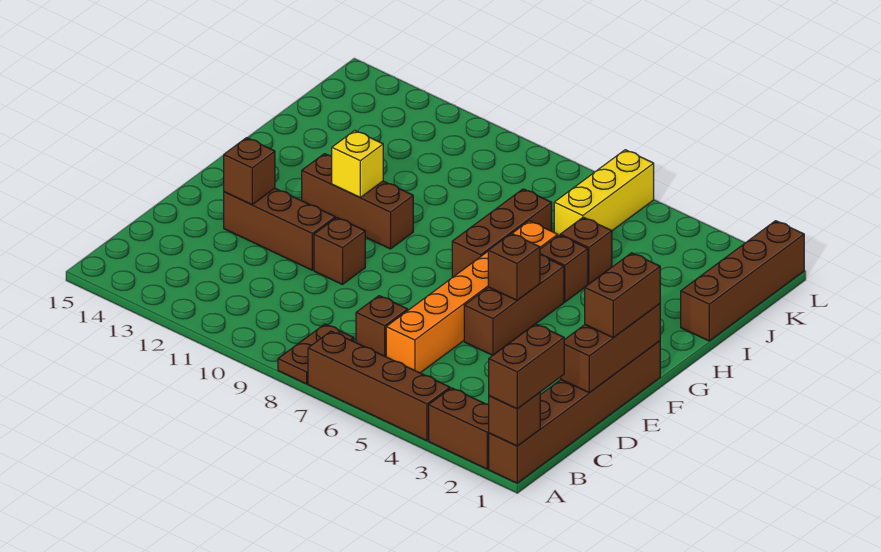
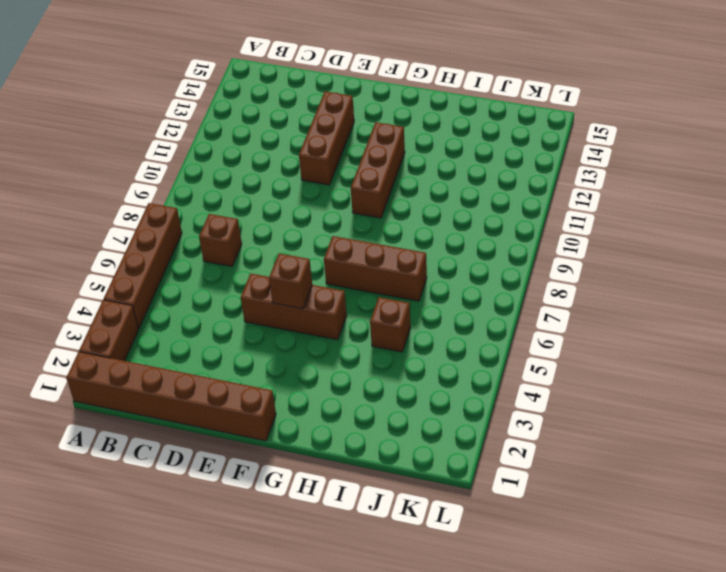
none -> brown plate A8:B8 level 1
none -> orange brick C6:H6 level 1
none -> brown brick E10 level 1

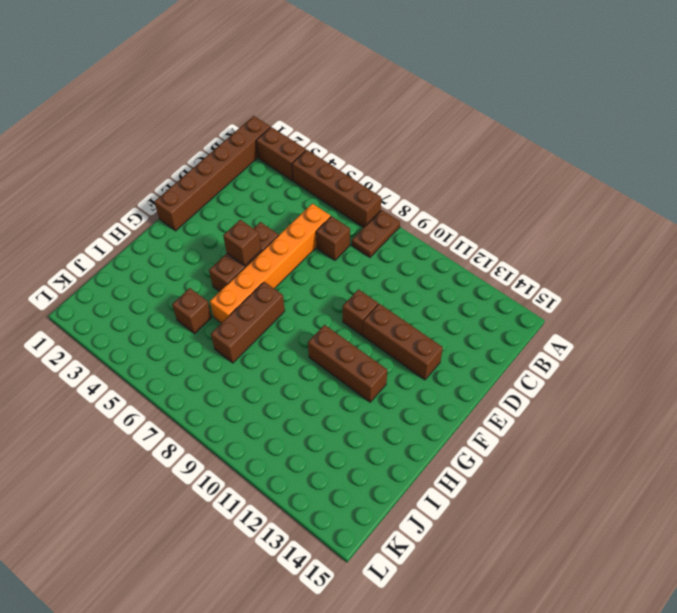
none -> brown brick H5 level 1
none -> brown brick I1:L1 level 1
none -> yellow brick J6:L6 level 1

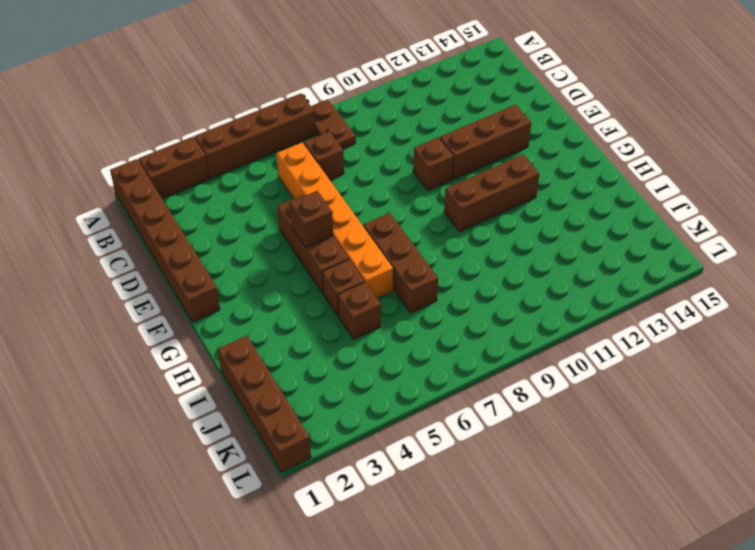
none -> yellow brick J6:L6 level 1
none -> brown brick A1 level 2
none -> brown brick D1:F1 level 2

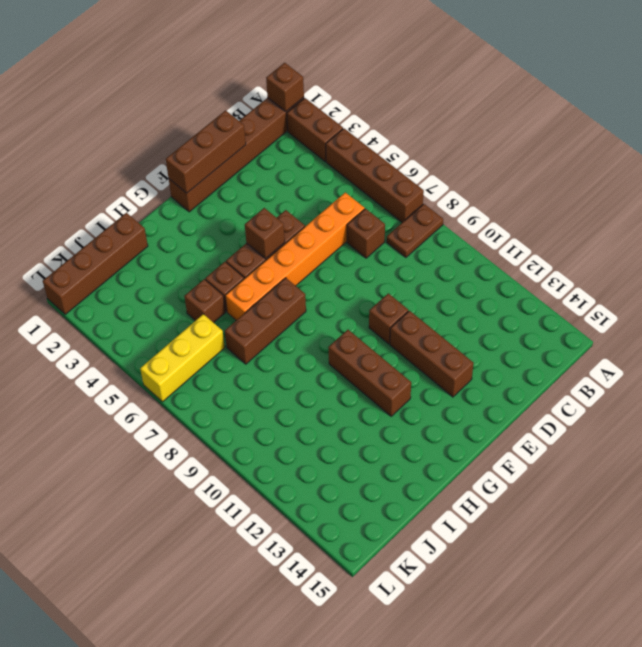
none -> brown brick E13 level 2
none -> yellow brick G11 level 2
none -> brown brick A1:B1 level 3

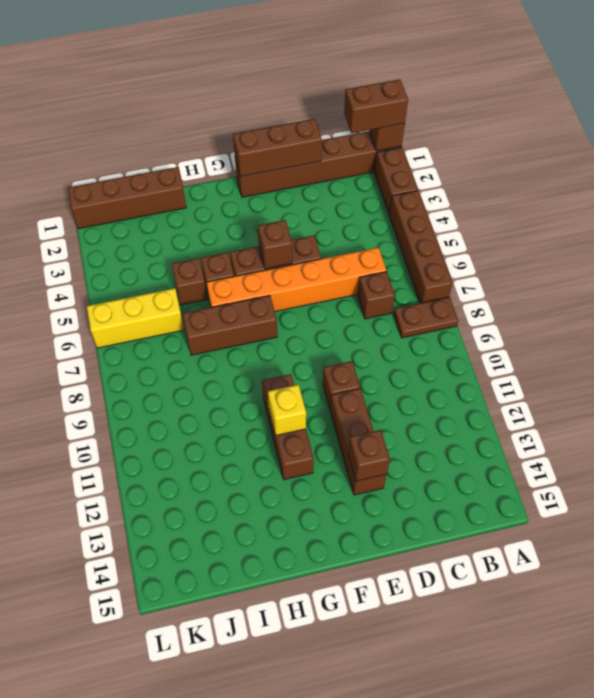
none -> brown brick E1:F1 level 3

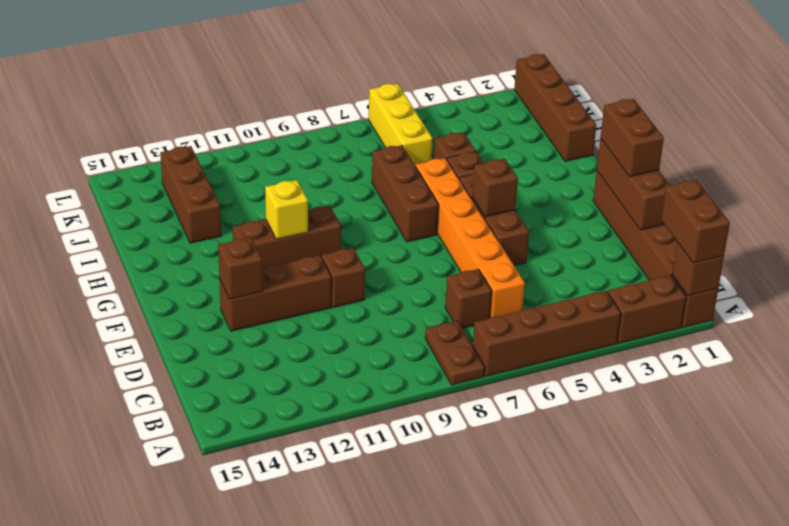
brown brick I13:K13 level 1 -> none

